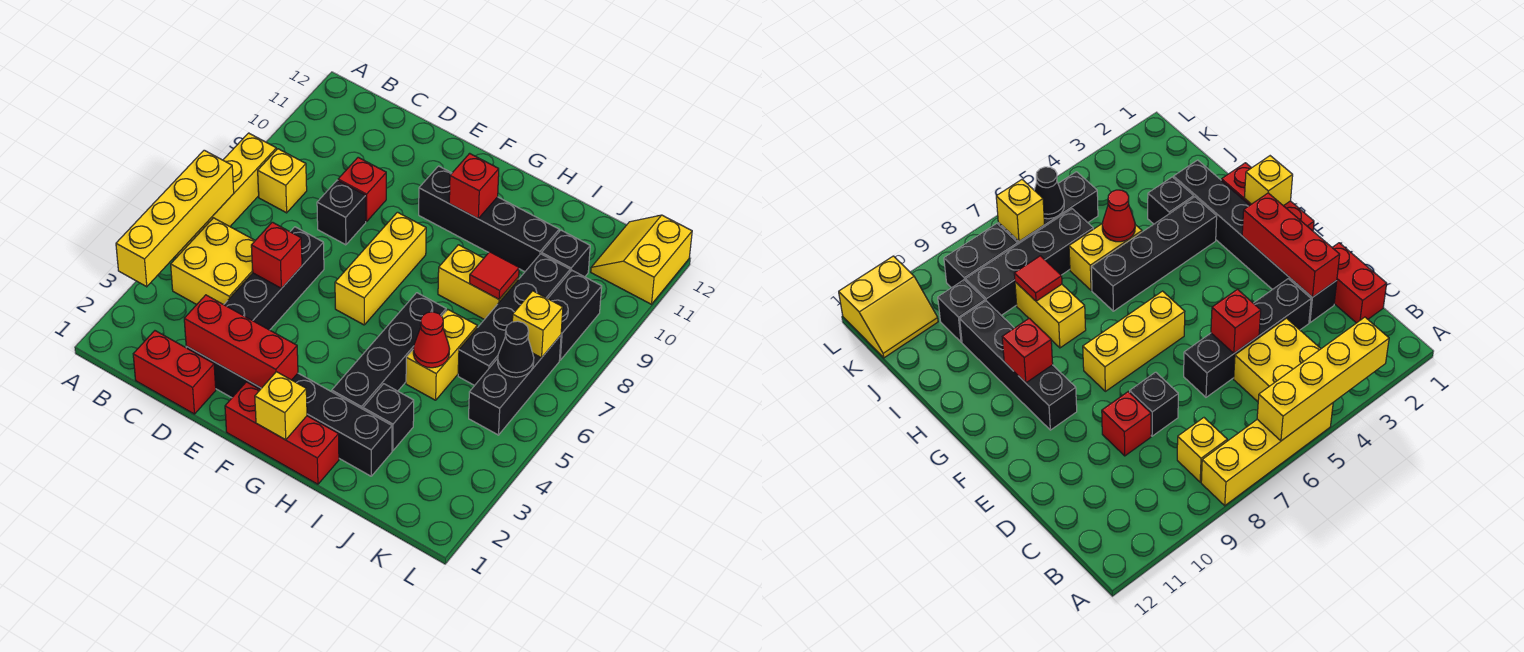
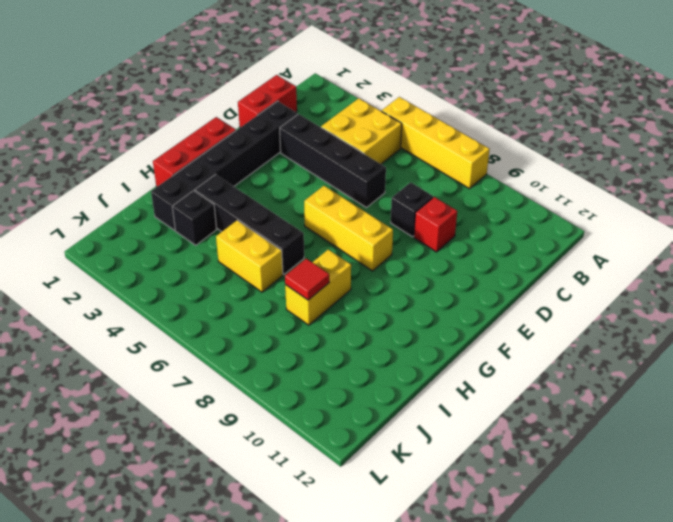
none -> yellow brick B8 level 1
none -> black brick F10:I10 level 1
none -> black brick J6:J9 level 1

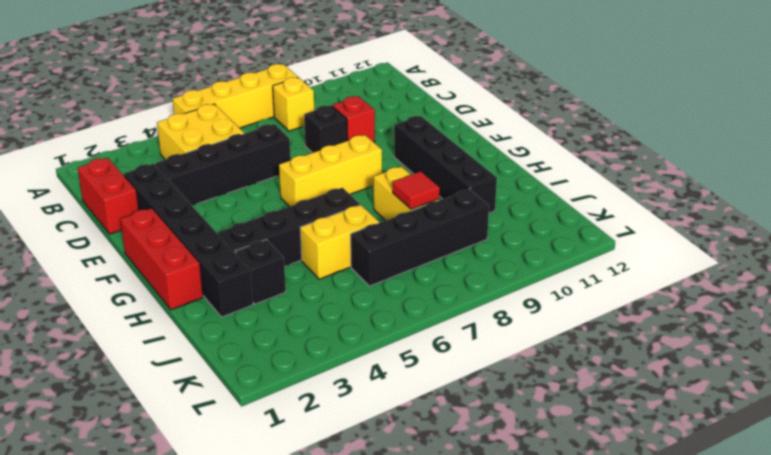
none -> black brick J10 level 1
none -> black brick K5:K7 level 1
none -> black brick K8:K9 level 1

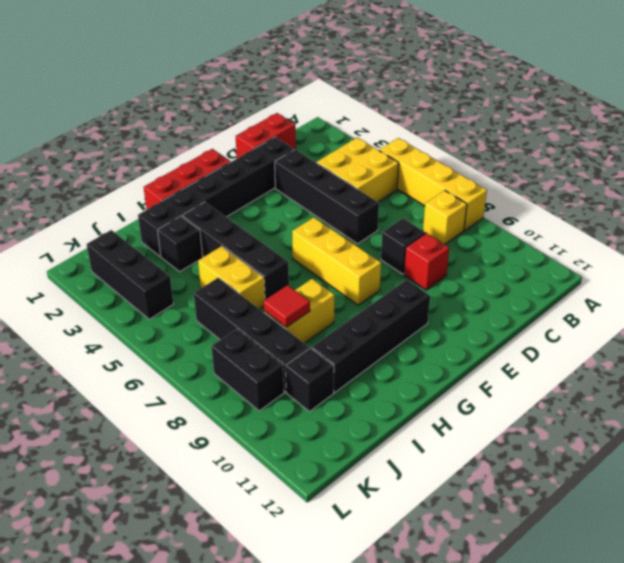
black brick K2:K4 level 1 -> black brick K5:K7 level 1
none -> yellow slope K11:L12 level 1 top L
none -> yellow brick A3:A6 level 2
none -> red brick D2:F2 level 2

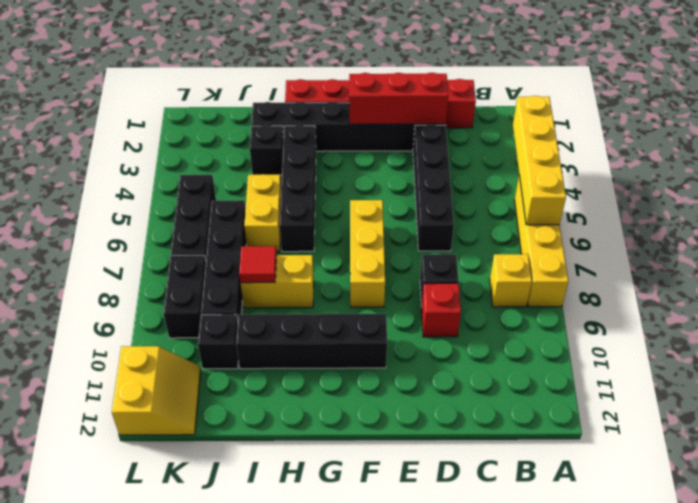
none -> yellow brick B4:C5 level 1
none -> red brick D5 level 2
none -> yellow brick G1 level 2

